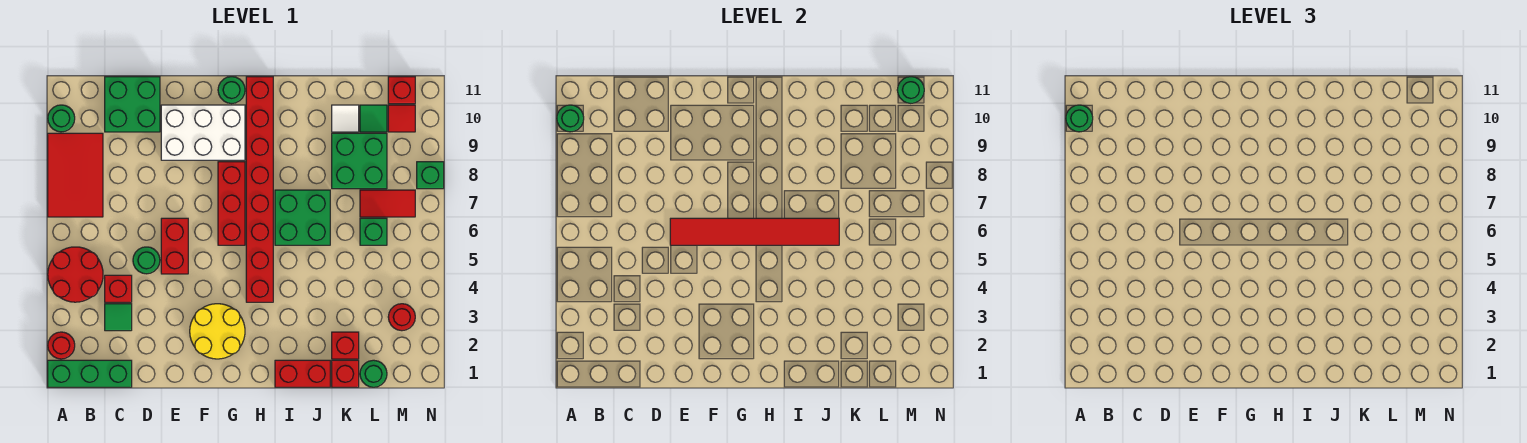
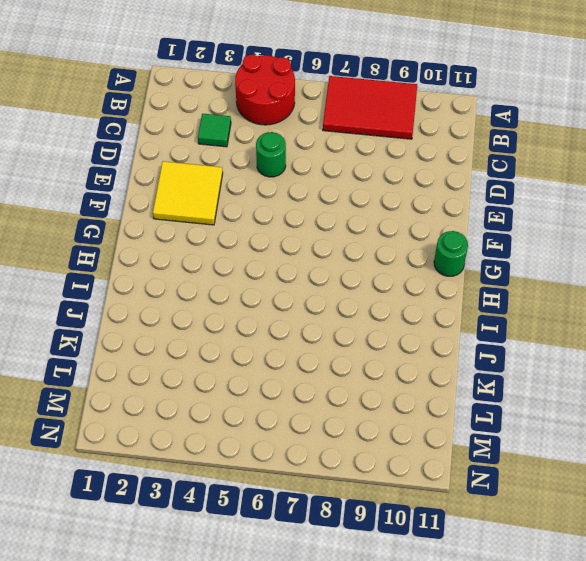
yellow tile E2:F3 level 1 -> yellow round brick F2:G3 level 1
none -> green brick A1:C1 level 1
none -> red round brick A2 level 1
none -> green round brick A10 level 1
none -> red brick C4 level 1

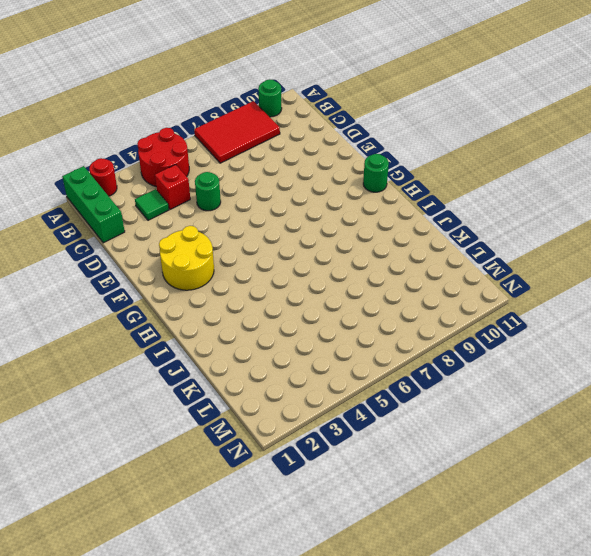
none -> green brick C10:D11 level 1
none -> red brick E5:E6 level 1
none -> white brick E9:G10 level 1
none -> red brick G6:G8 level 1

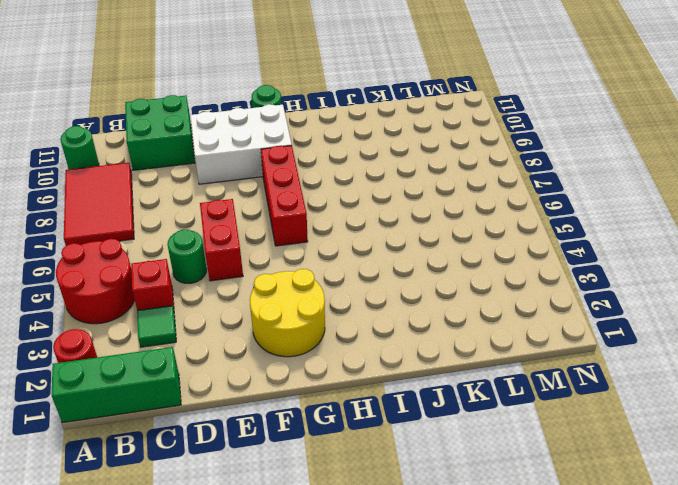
none -> red brick H4:H11 level 1
none -> red brick I1:J1 level 1
none -> green brick I6:J7 level 1
none -> red brick K1 level 1

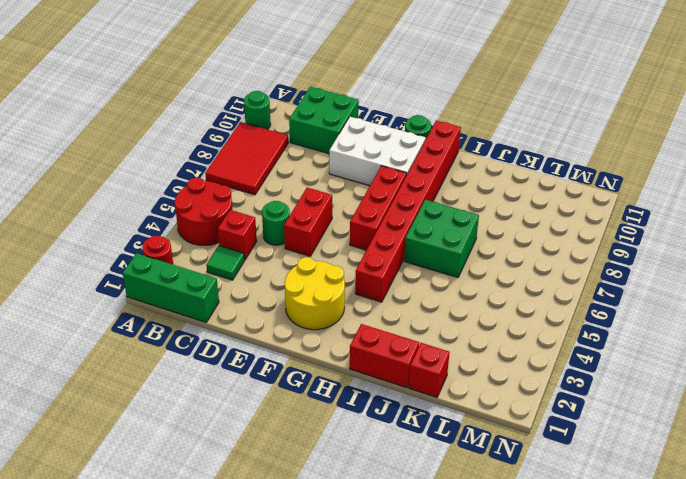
none -> red brick K2 level 1
none -> green brick K8:L9 level 1
none -> white tile K10 level 1
none -> green round brick L1 level 1

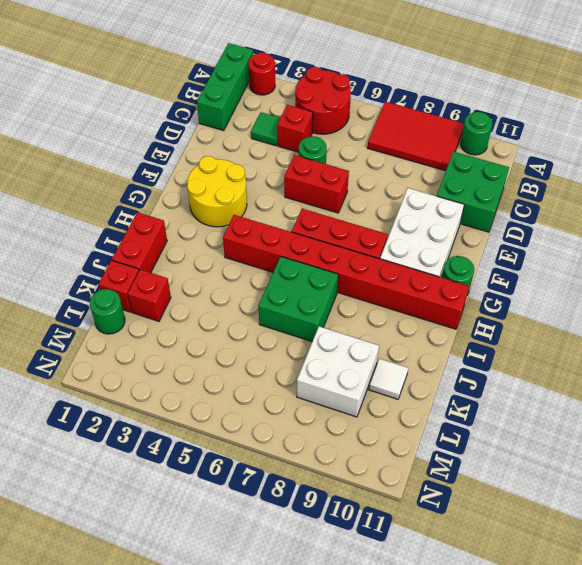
white brick K8:L9 level 1 -> green brick K8:L9 level 1
none -> green brick L6 level 1
none -> red tile L7:M7 level 1
none -> green tile L10 level 1
none -> red round brick M3 level 1

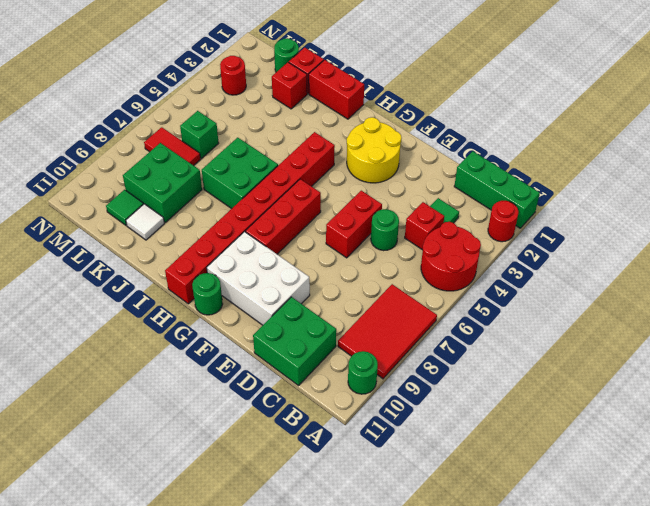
none -> red tile M10 level 1
none -> red brick M11 level 1
none -> green brick N8 level 1
none -> green round brick A10 level 2

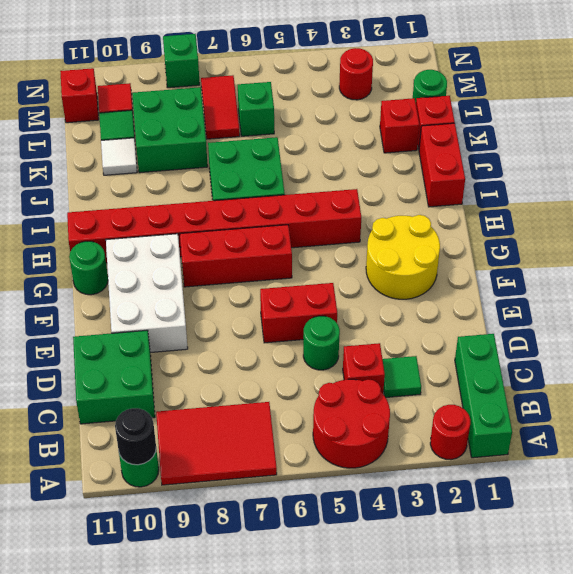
black round brick A10 level 2 -> green round brick A10 level 2
none -> red tile E6:J6 level 2
none -> green round brick M11 level 2
none -> green round brick A10 level 3

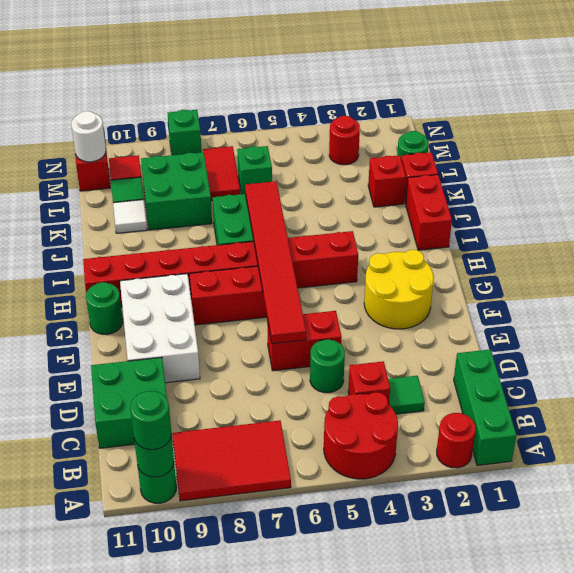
white round brick M11 level 2 -> green round brick M11 level 2

